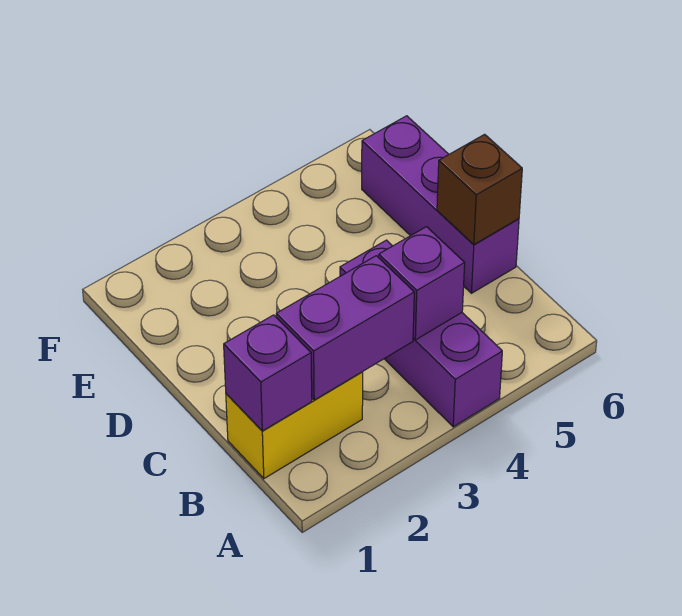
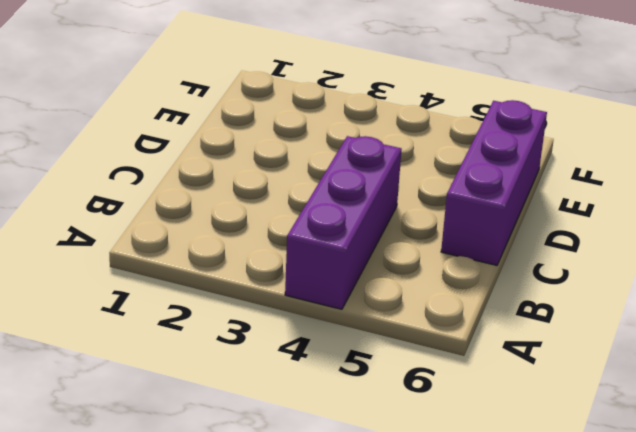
none -> yellow brick B1:B2 level 1
none -> purple brick B1 level 2

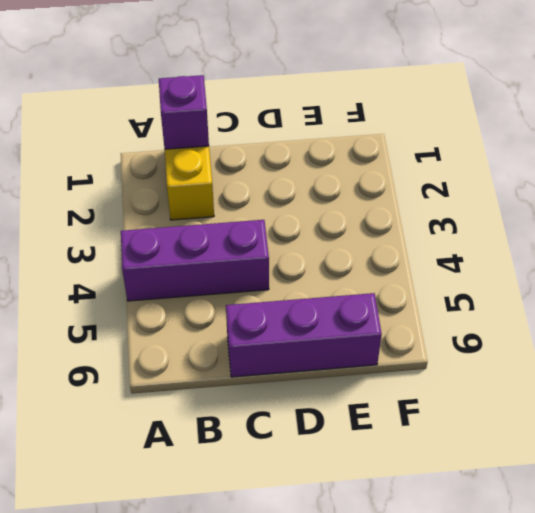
none -> purple brick B2:B3 level 2
none -> purple brick B4 level 2

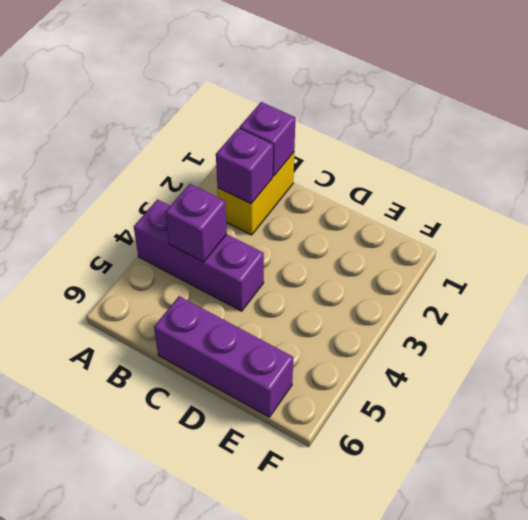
purple brick B2 level 2 -> purple brick B2:B3 level 2
none -> brown brick C6 level 2

